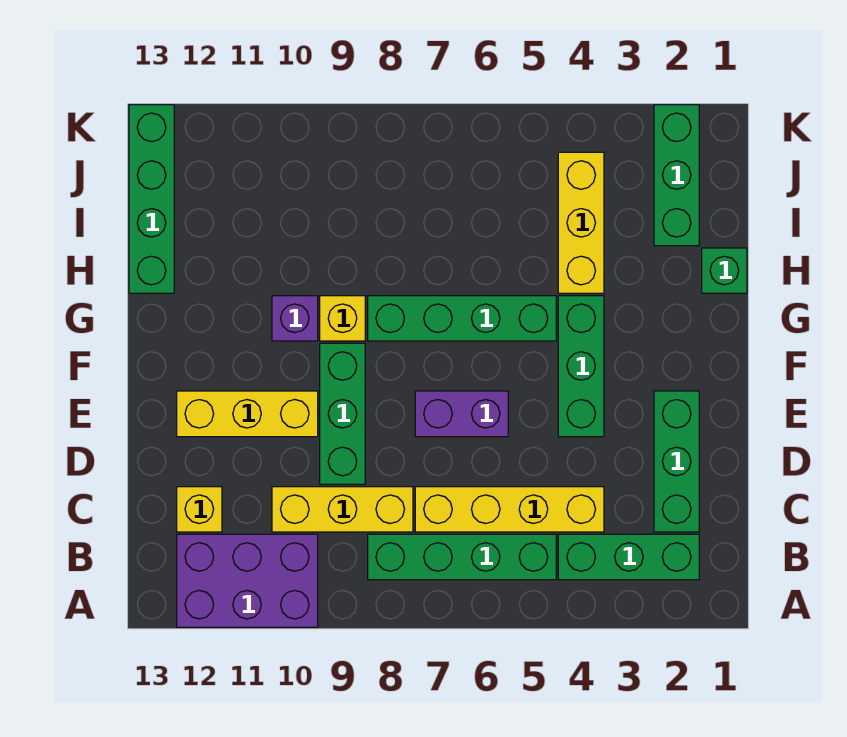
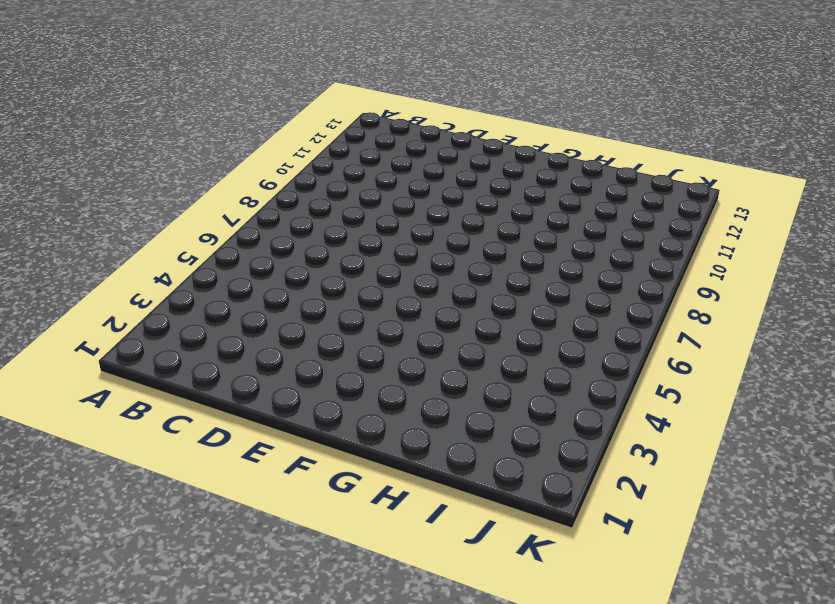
none -> purple brick A10:B12 level 1
none -> green brick B2:B4 level 1
none -> green brick B5:B8 level 1

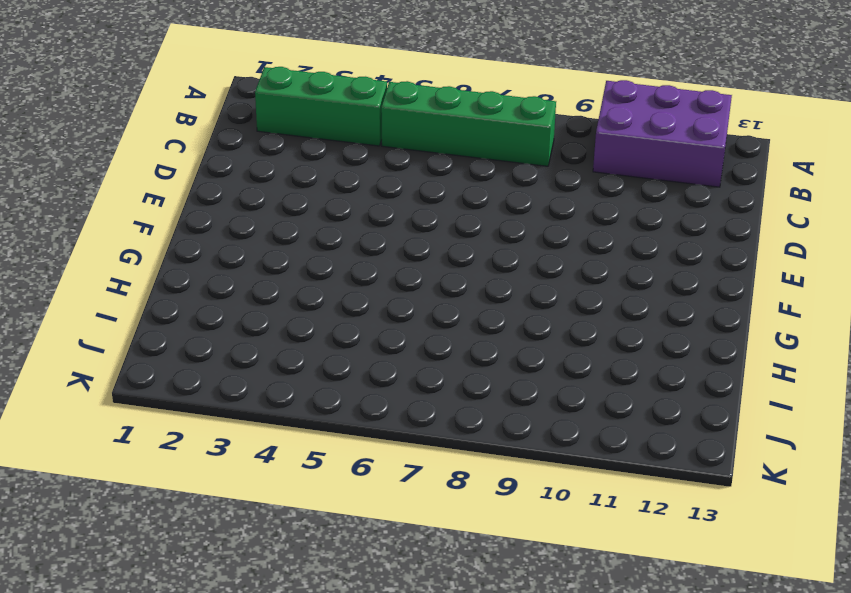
none -> green brick C2:E2 level 1
none -> yellow brick C4:C7 level 1
none -> yellow brick C8:C10 level 1

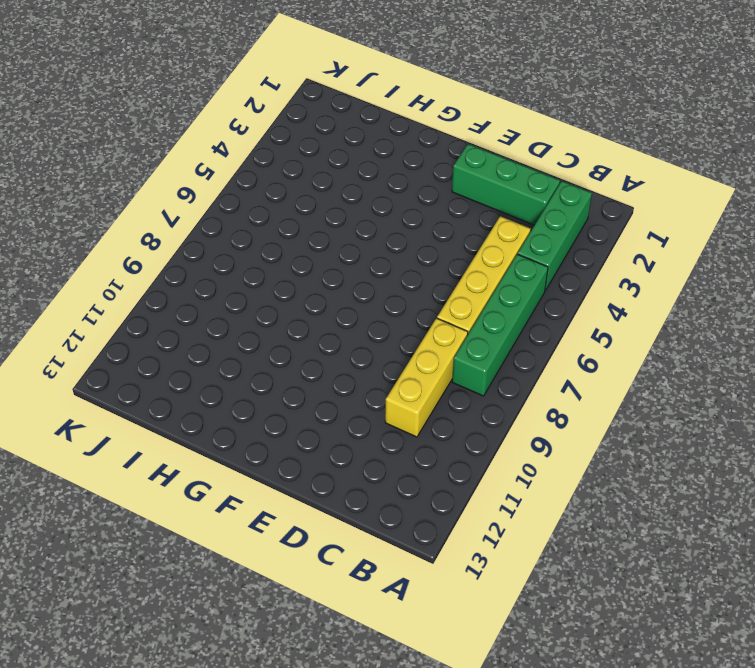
none -> purple brick A10:B12 level 1
none -> yellow brick C12 level 1
none -> green brick D9:F9 level 1

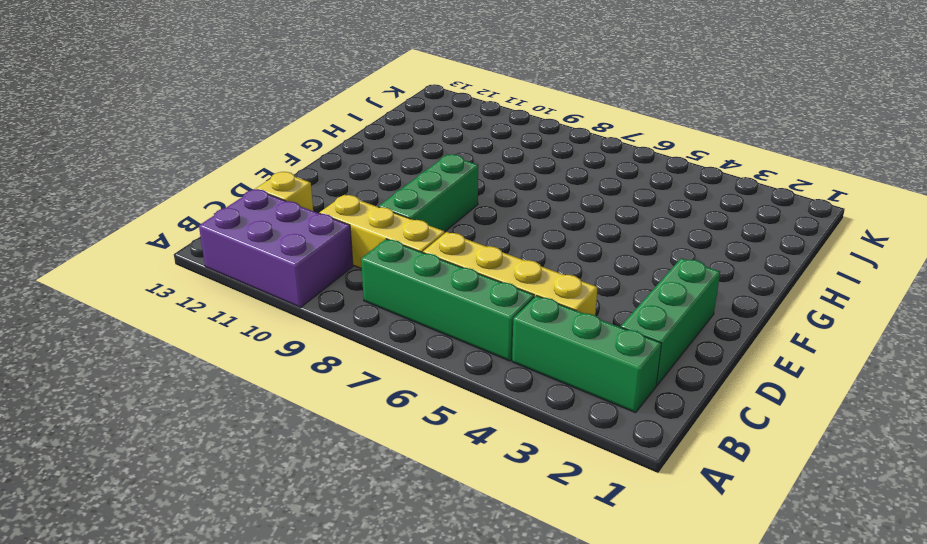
none -> green brick E4:G4 level 1
none -> purple brick E6:E7 level 1
none -> yellow brick E10:E12 level 1

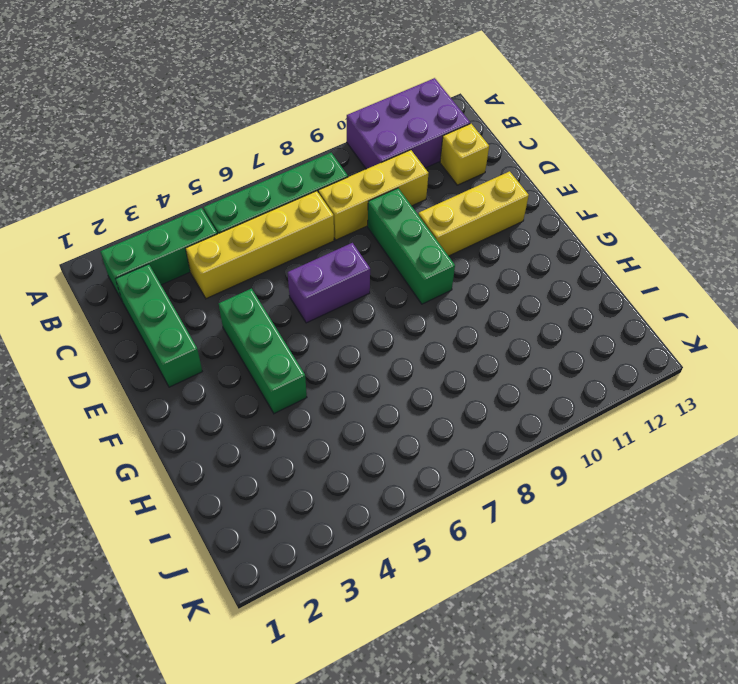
none -> green brick G5:G8 level 1
none -> yellow brick G9 level 1
none -> purple brick G10 level 1

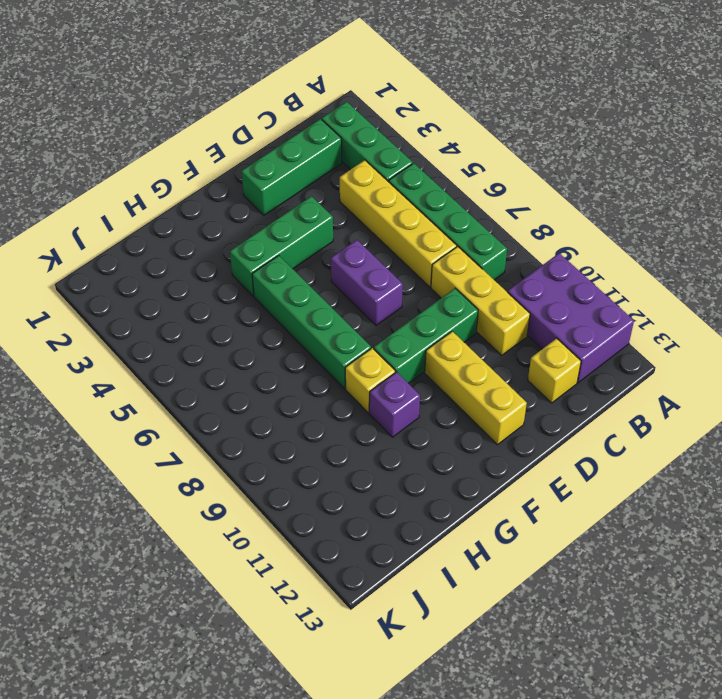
none -> green brick H1 level 1
none -> yellow brick H4:J4 level 1
none -> green brick H13:K13 level 1

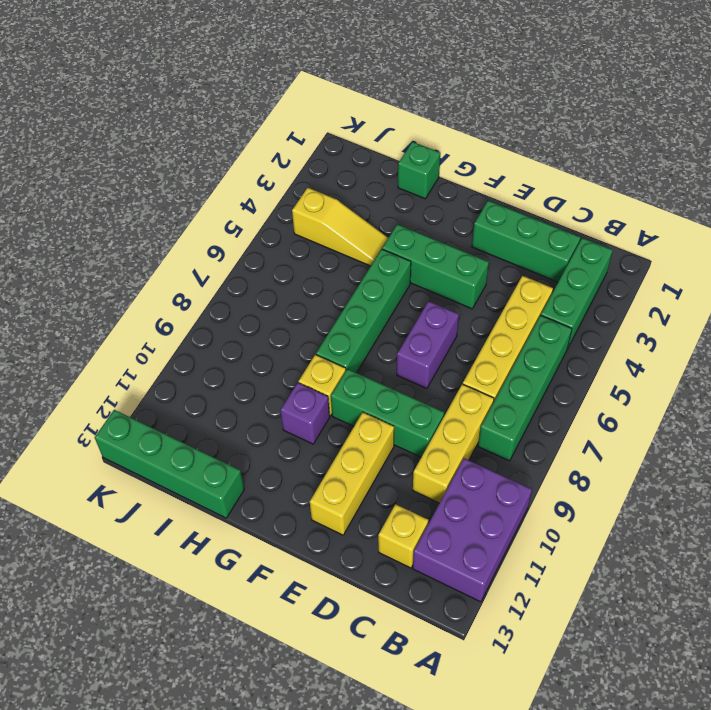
yellow slope H4:J4 level 1 top J -> yellow brick H4:J4 level 1
none -> green brick I2:K2 level 1

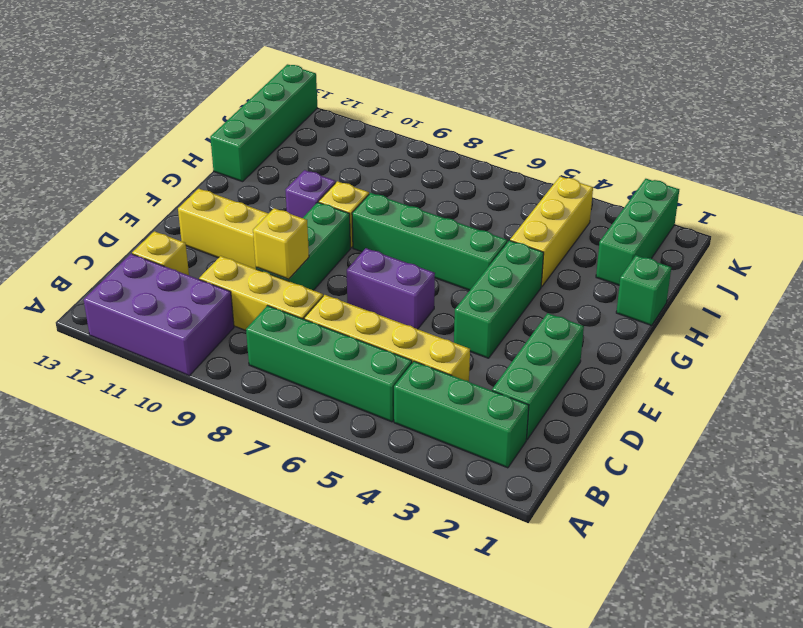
yellow brick D9 level 2 -> none

